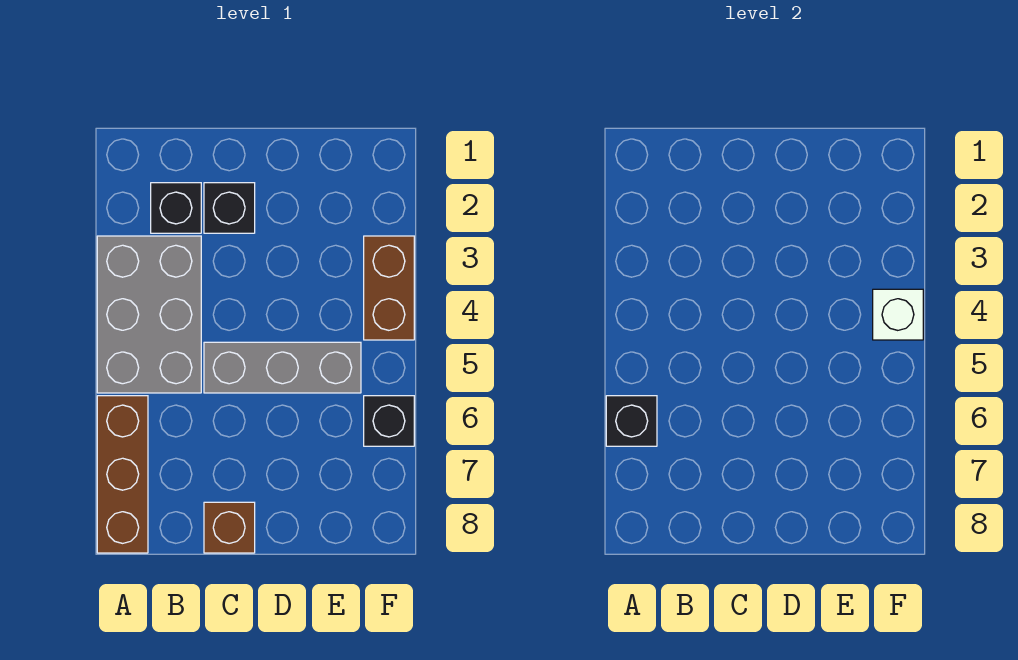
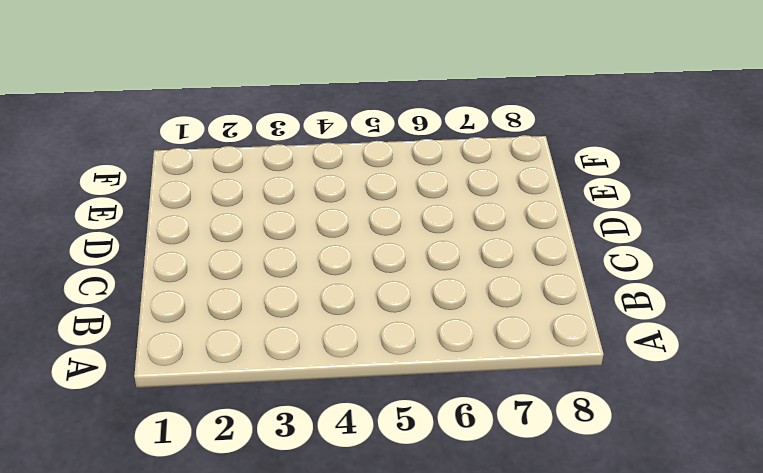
none -> grey brick A3:B5 level 1
none -> brown brick A6:A8 level 1

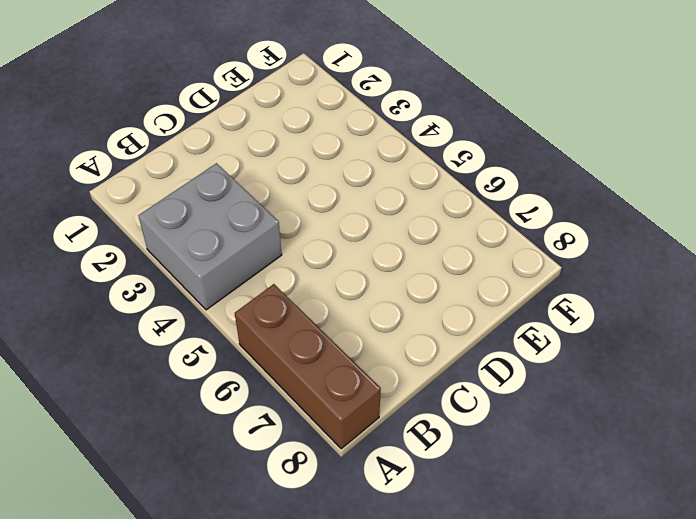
grey brick A3:B4 level 1 -> grey brick A3:B5 level 1
none -> black brick B2 level 1
none -> black brick C2 level 1

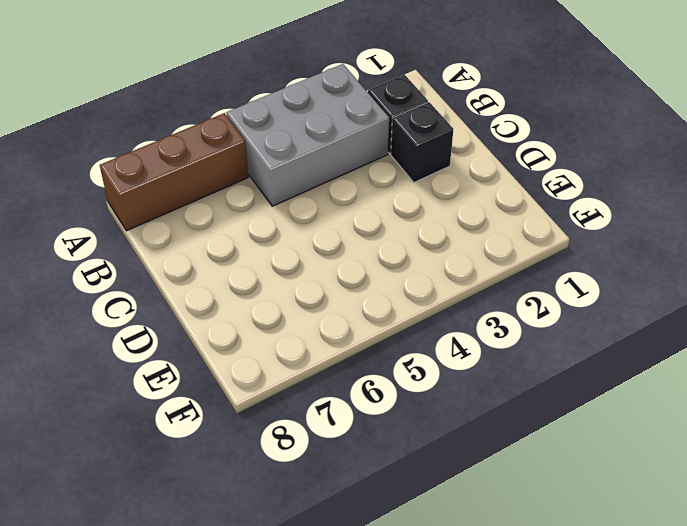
none -> grey brick C5:E5 level 1
none -> brown brick C8 level 1

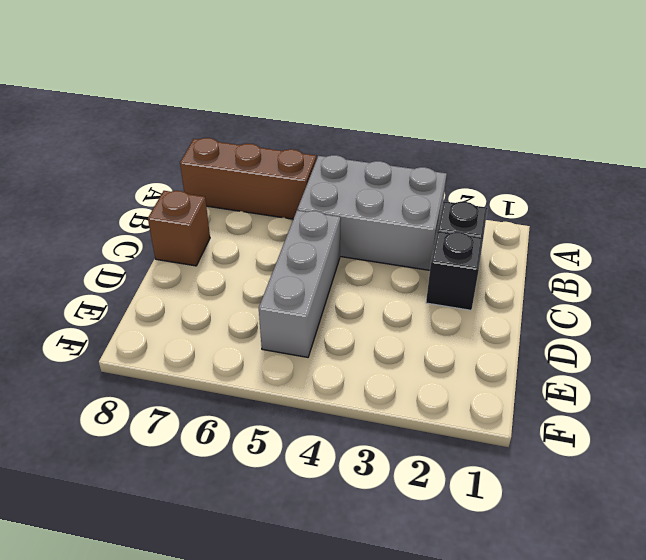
none -> brown brick F3:F4 level 1
none -> black brick F6 level 1

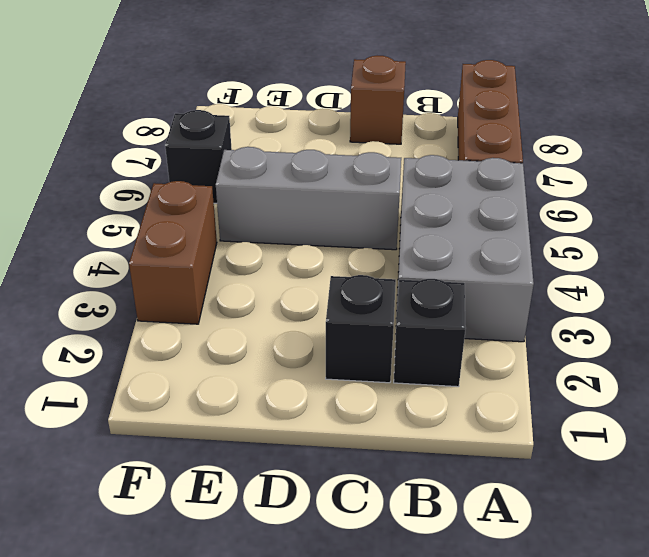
none -> black brick A6 level 2
none -> white brick F4 level 2

